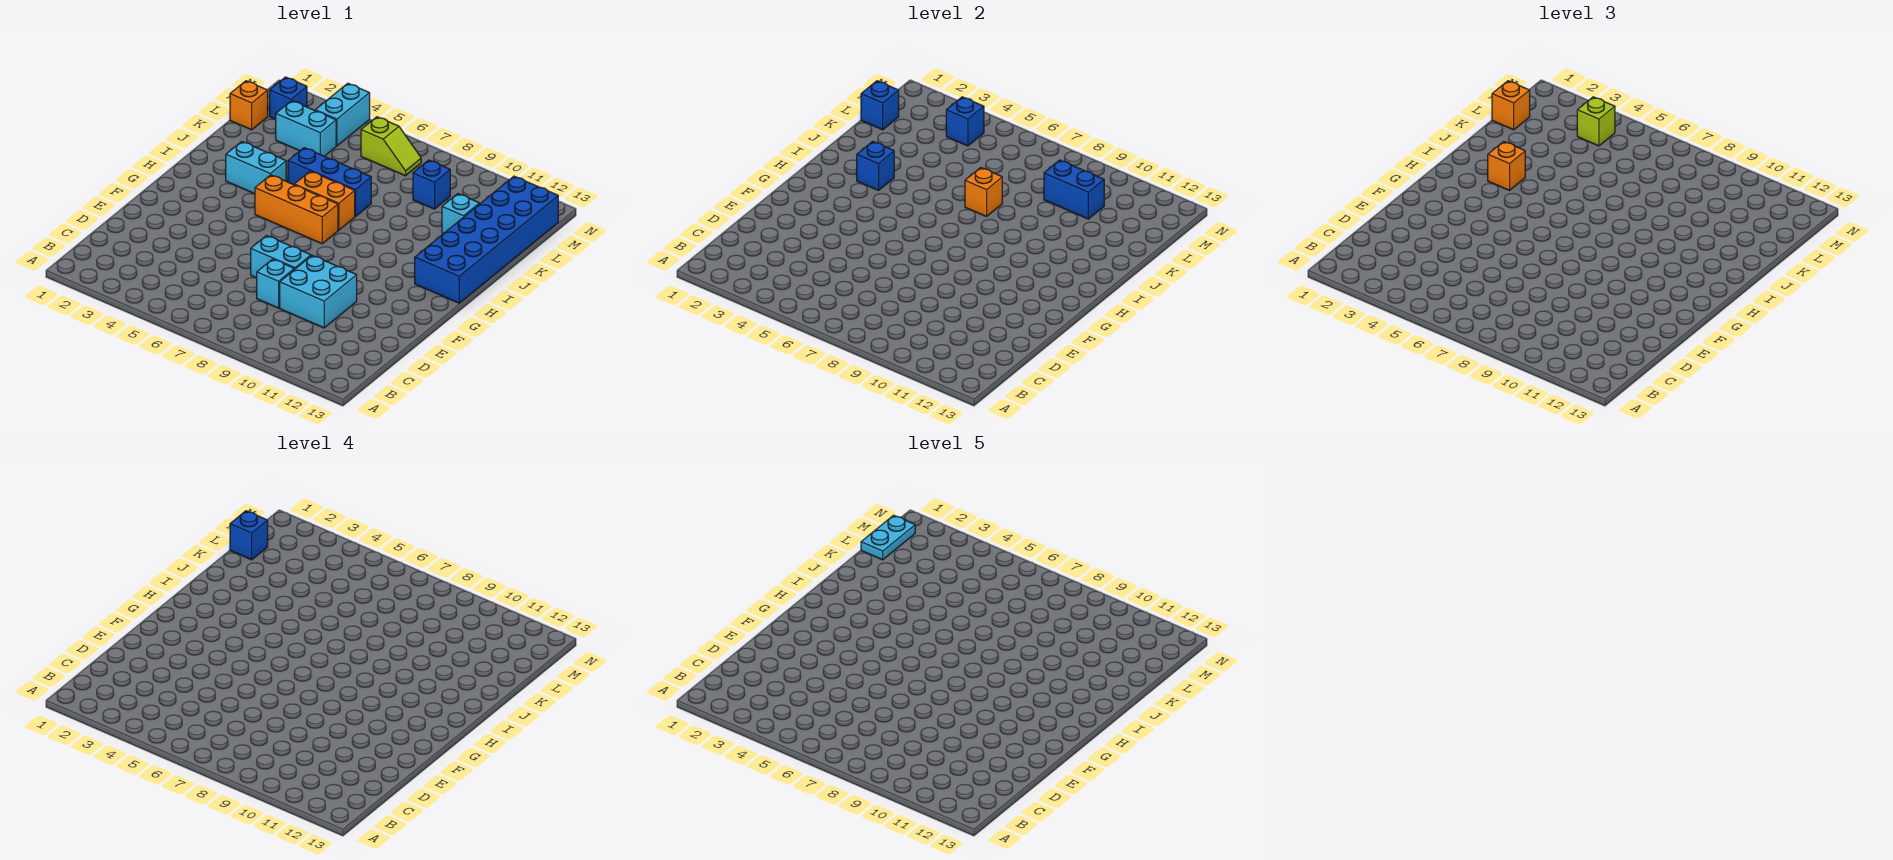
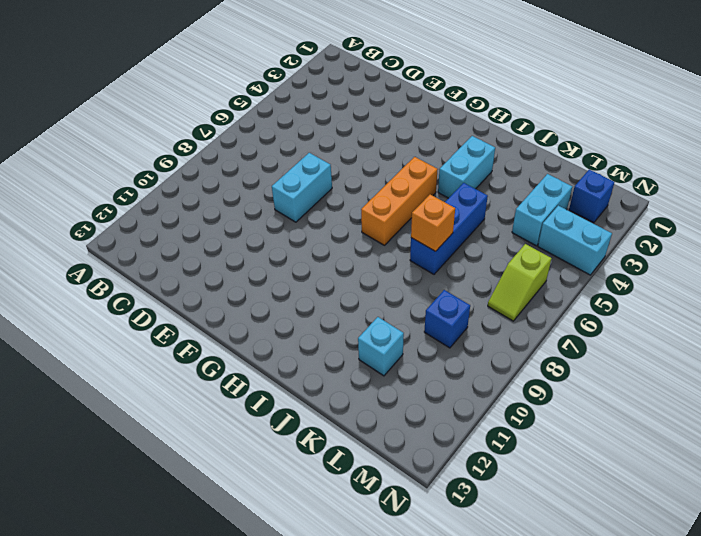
none -> cyan brick D8 level 1
none -> cyan brick D9:E10 level 1
none -> blue brick H12:M13 level 1

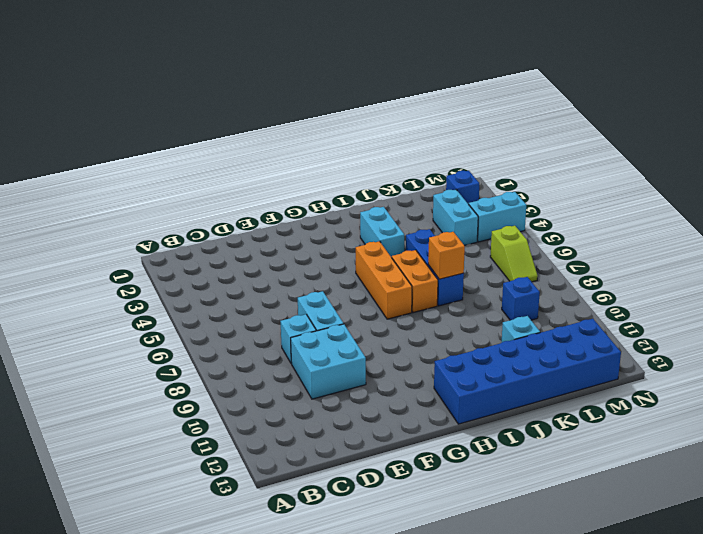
none -> orange brick L1 level 1
none -> blue brick I3 level 2
none -> blue brick L1 level 2

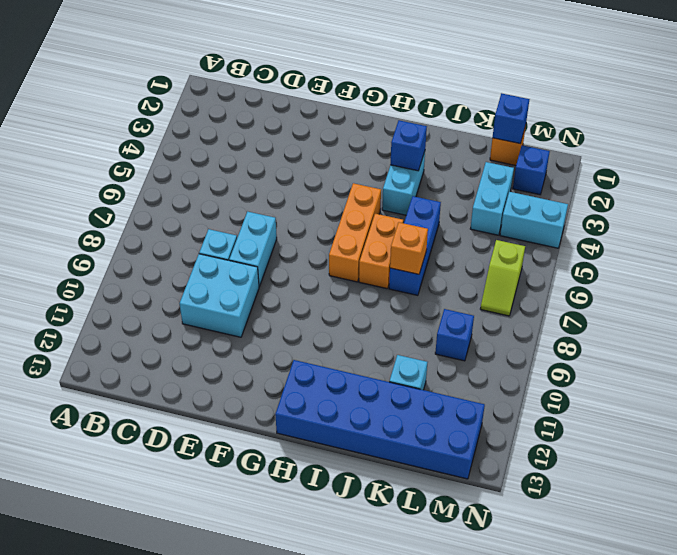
none -> blue brick L9:L10 level 2
none -> blue brick M4 level 2
none -> orange brick I3 level 3

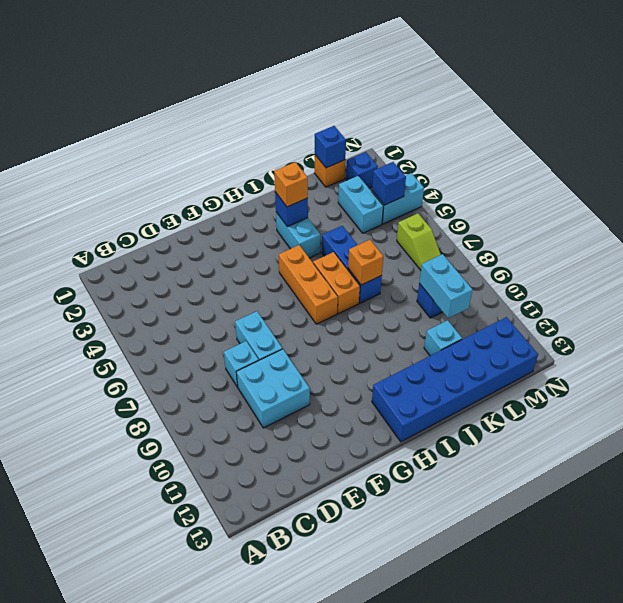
cyan brick L9:L10 level 2 -> blue brick L9:L10 level 2
none -> orange brick L1 level 3
none -> lime brick M4 level 3
none -> blue brick L1 level 4

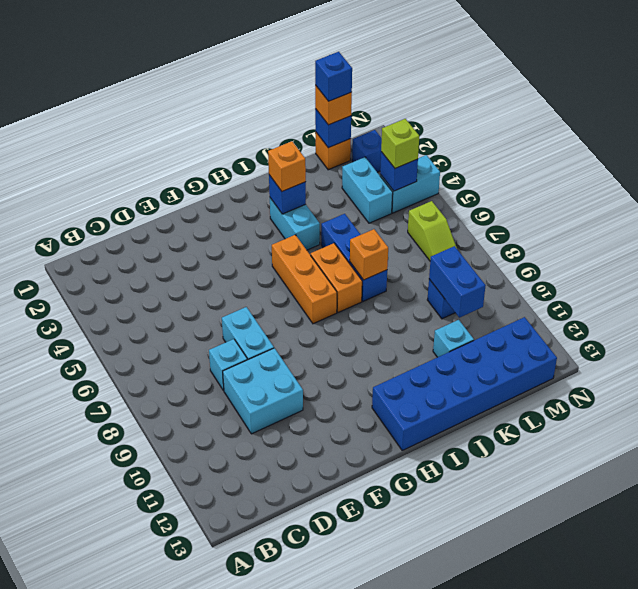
none -> cyan plate L1:M1 level 5

